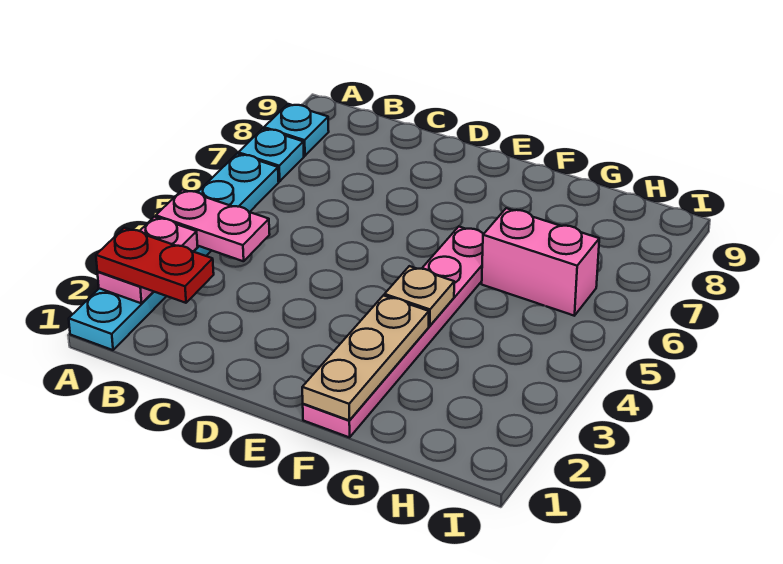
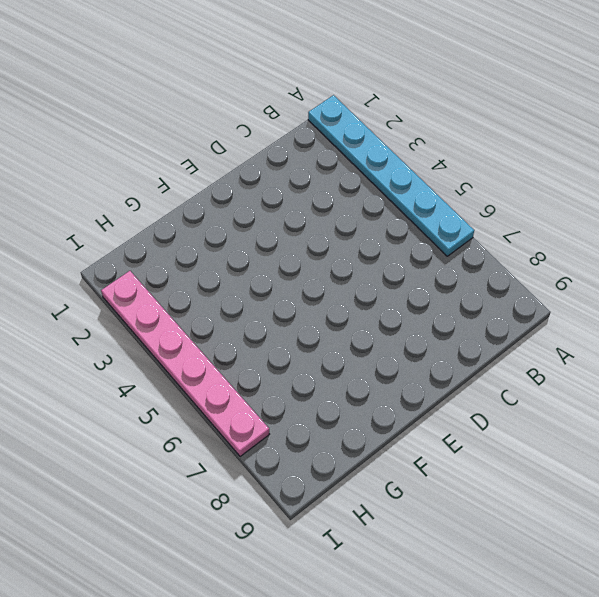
pink plate I2:I7 level 1 -> pink plate F1:F6 level 1
none -> cyan plate A7 level 1
none -> cyan plate A8 level 1

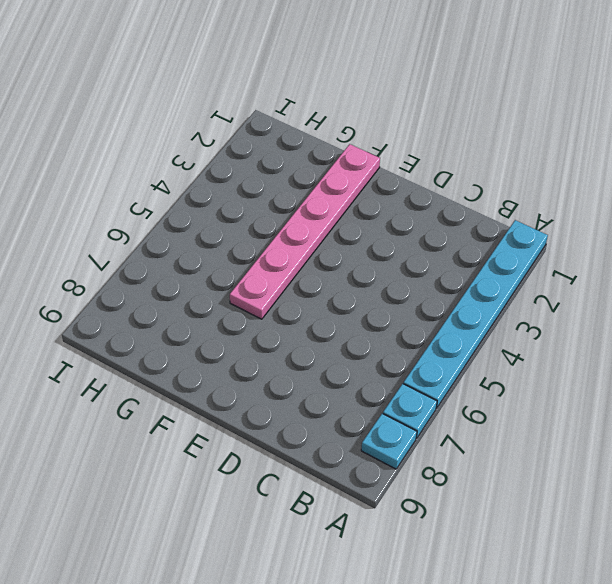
none -> pink brick G6:H6 level 1
none -> pink plate A2:A3 level 2

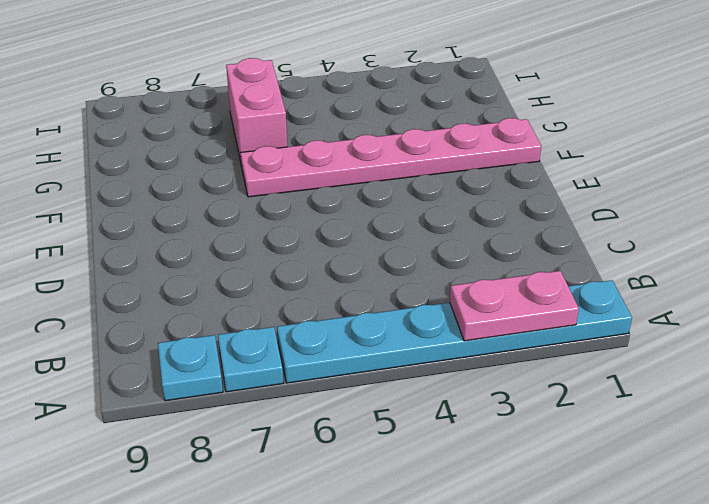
none -> pink plate A4:B4 level 2
none -> tan plate F1:F3 level 2

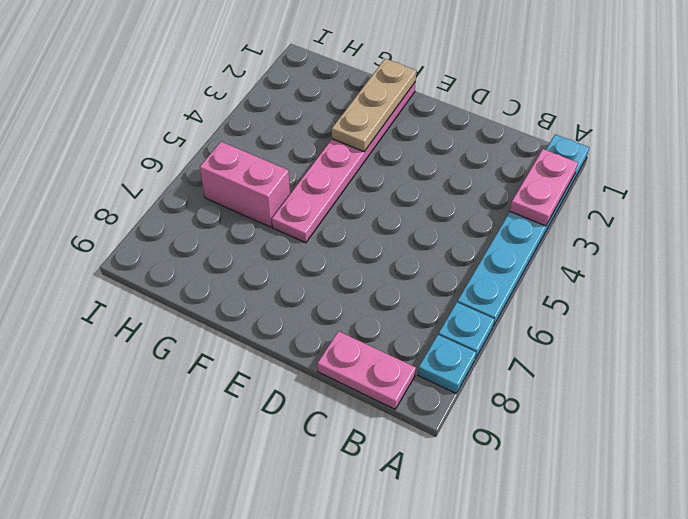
pink plate B9:C9 level 1 -> pink plate A4:B4 level 2
none -> tan plate F4 level 2
none -> red plate A2:B2 level 3

